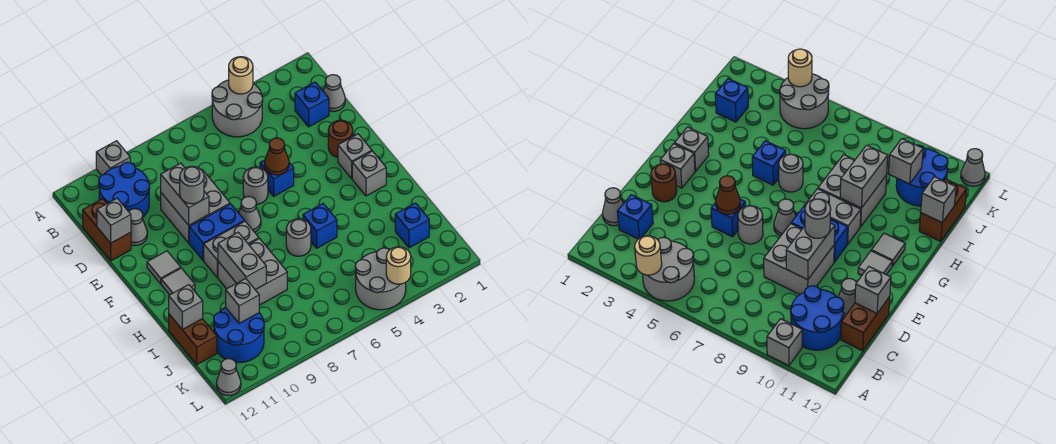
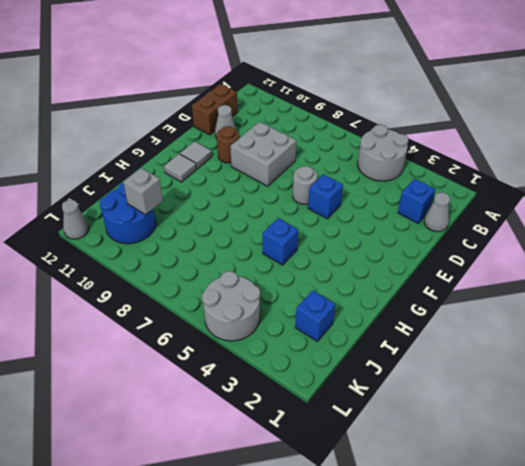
brown round brick E10 level 1 -> brown round brick E2 level 1
none -> grey brick A10 level 1
none -> blue round brick B10:C11 level 1
none -> grey brick F2 level 1
none -> grey cone F7 level 1

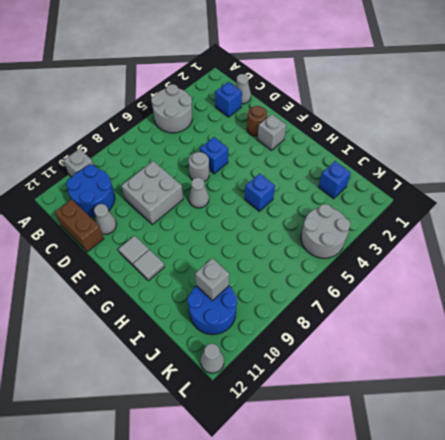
none -> blue brick F8:F9 level 1
none -> grey brick G2 level 1
none -> grey brick G8:G9 level 1
none -> grey round brick H6 level 1

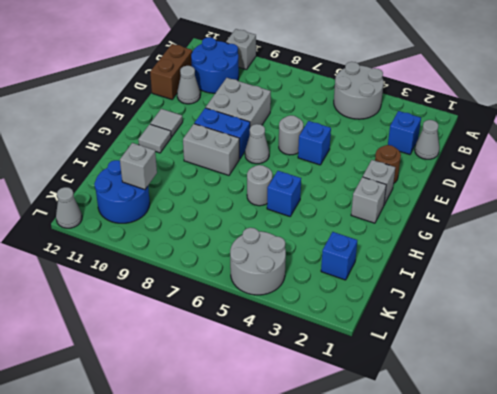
none -> grey brick H8:I9 level 1
none -> brown brick I12:J12 level 1
none -> tan round brick A4 level 2
none -> grey brick D9:E9 level 2

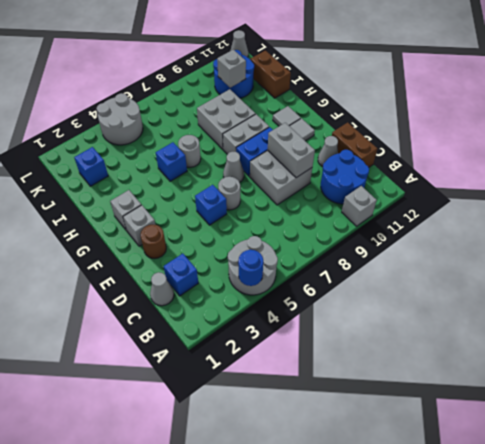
blue round brick A4 level 2 -> tan round brick A4 level 2
none -> grey brick D12 level 2
none -> brown cone E5 level 2
none -> grey brick H9:I9 level 2
none -> grey brick I12 level 2

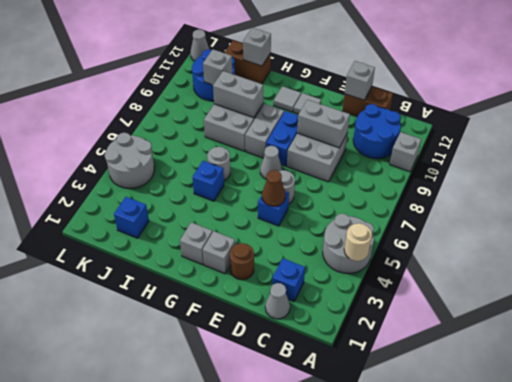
none -> grey cone D11 level 1
none -> tan round brick L4 level 2
none -> grey round brick E9 level 3

